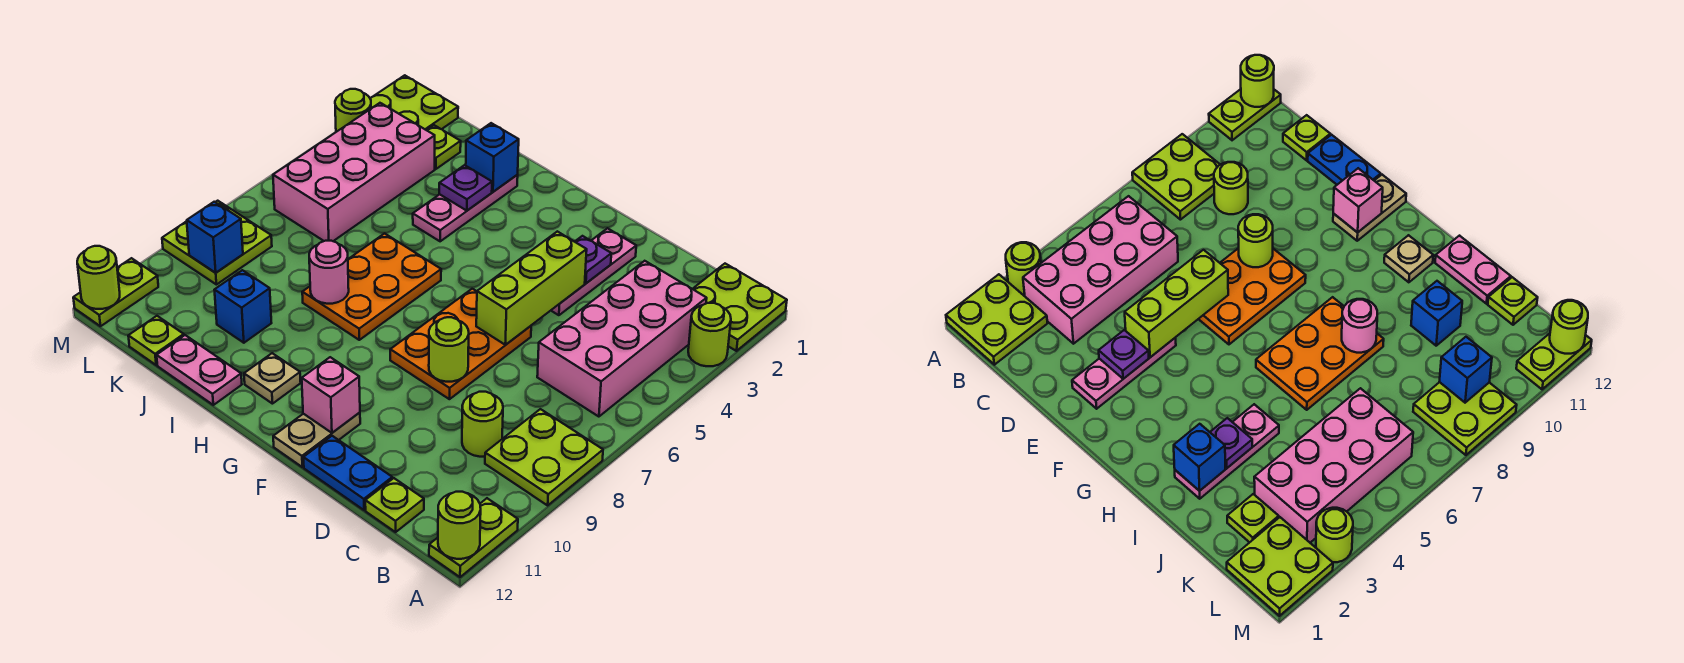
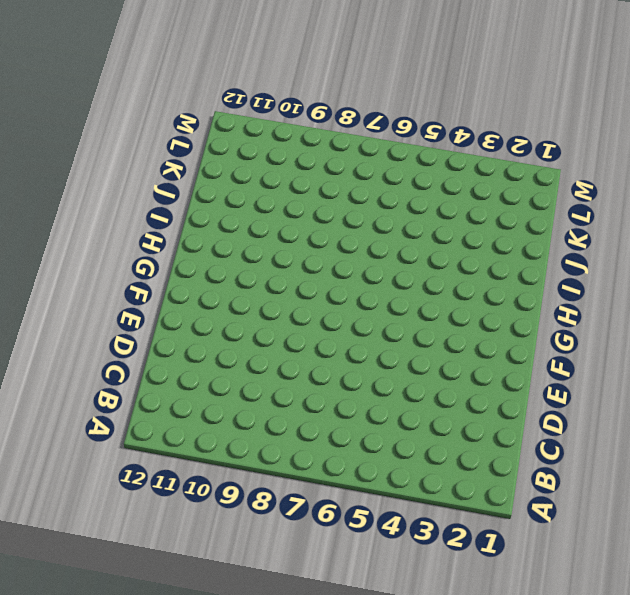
none -> lime plate A1:B2 level 1
none -> lime round brick A3 level 1
none -> lime plate A8:B9 level 1
none -> lime plate A11:A12 level 1

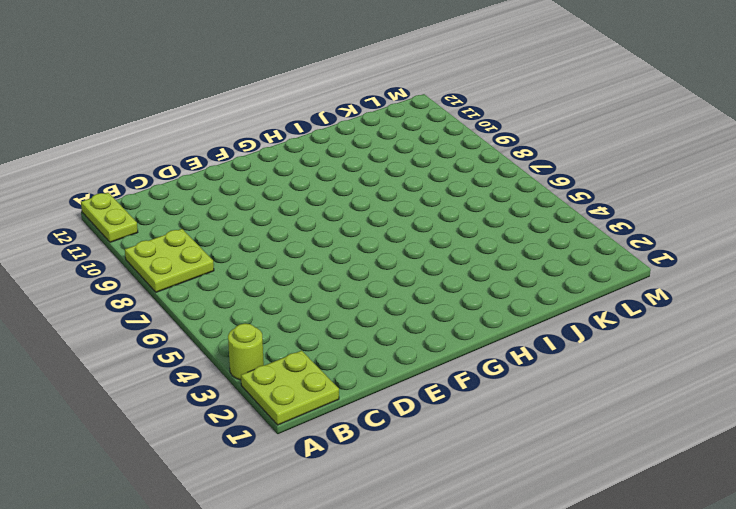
none -> pink brick B3:C6 level 1
none -> lime round brick C9 level 1
none -> lime plate C12 level 1
none -> blue plate D12:E12 level 1

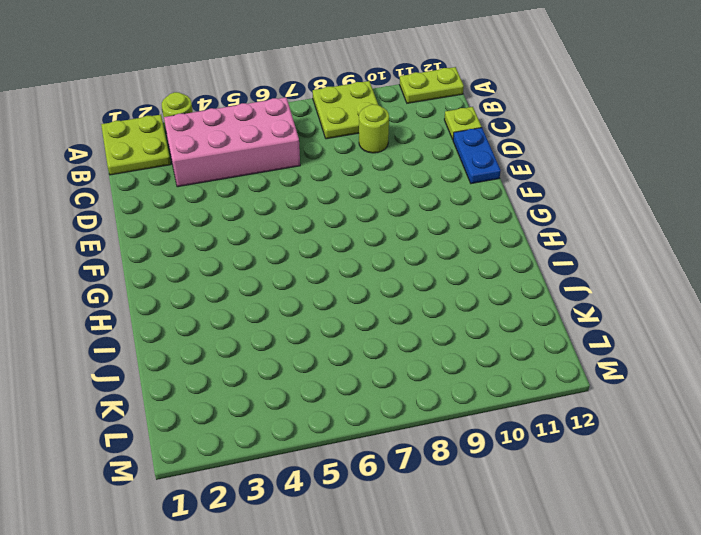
none -> pink plate E2:E4 level 1
none -> orange plate E6:F8 level 1
none -> tan plate F11:F12 level 1
none -> orange plate H6:I8 level 1

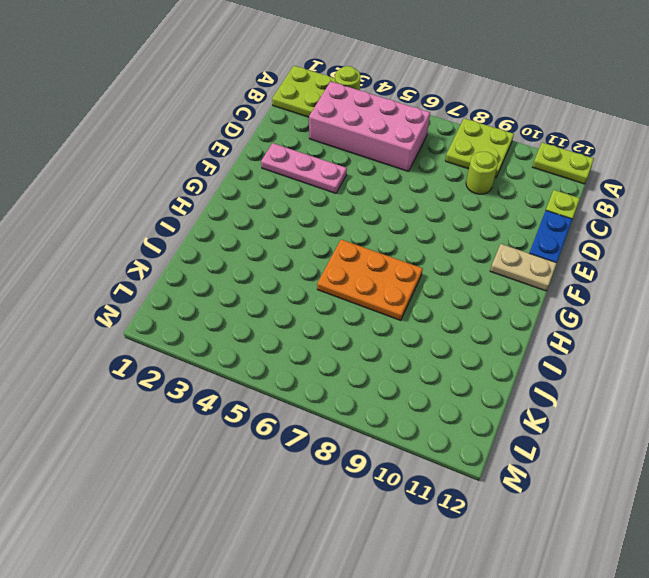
none -> orange plate E6:F8 level 1
none -> tan plate H11 level 1
none -> pink plate I2:I4 level 1
none -> pink plate I12:J12 level 1

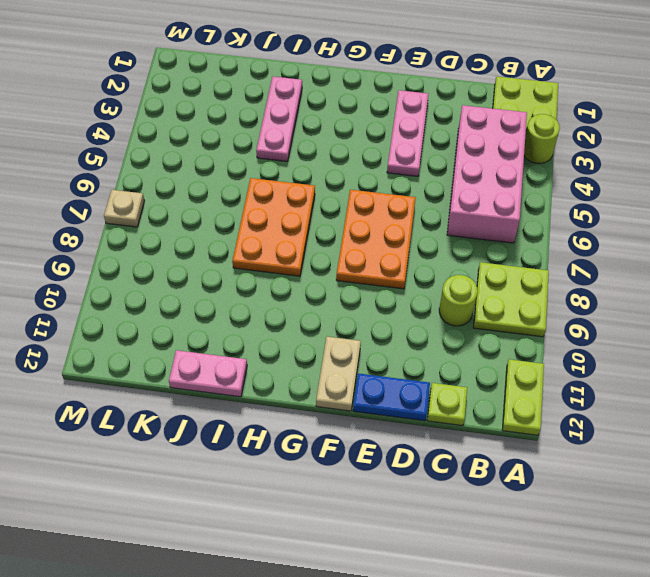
tan plate M7 level 1 -> tan plate H11 level 1
none -> blue brick J10 level 1
none -> lime plate K2 level 1
none -> pink brick K3:L6 level 1
none -> lime plate K12 level 1

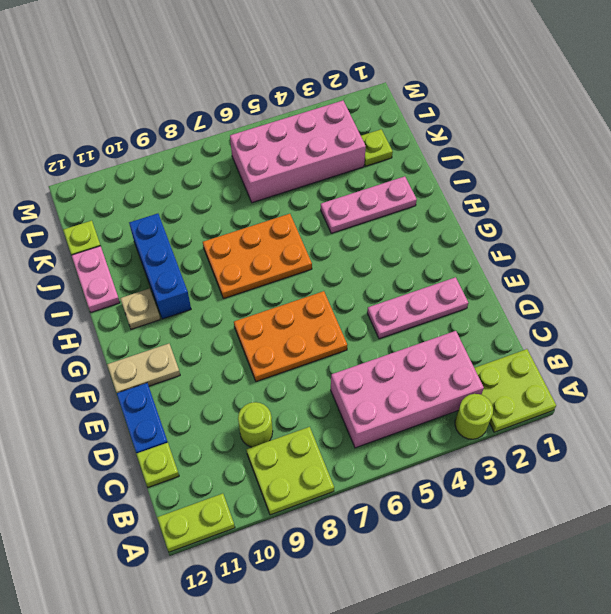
blue brick H10:J10 level 1 -> blue brick J10 level 1
none -> lime plate L1:M2 level 1
none -> lime plate L8:M9 level 1
none -> lime round brick M3 level 1
none -> lime plate M11:M12 level 1

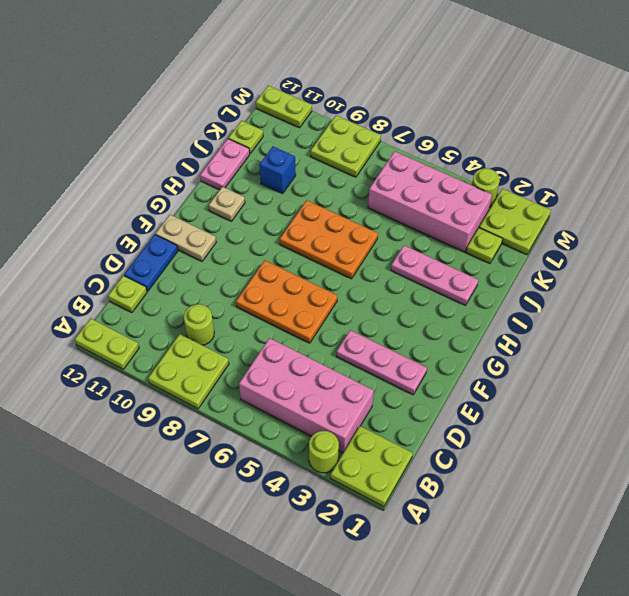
none -> lime round brick A12 level 2
none -> purple plate E3 level 2
none -> lime brick E4:E6 level 2
none -> lime round brick E8 level 2

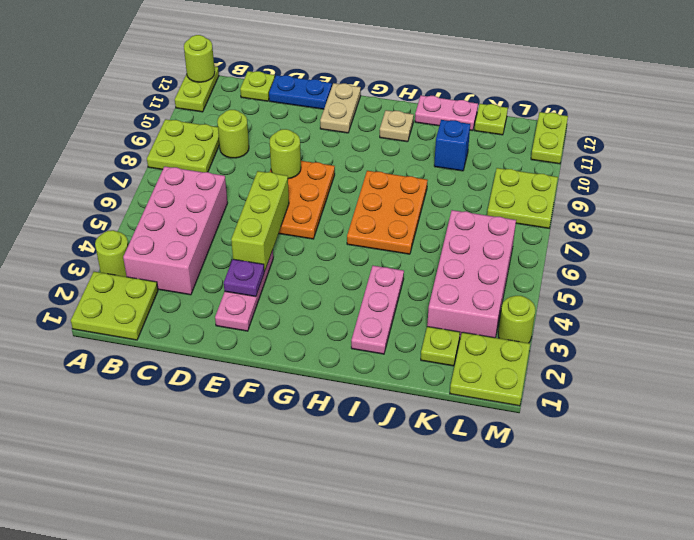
none -> pink brick F11 level 2
none -> blue brick I2 level 2
none -> purple plate I3 level 2
none -> pink round brick I8 level 2

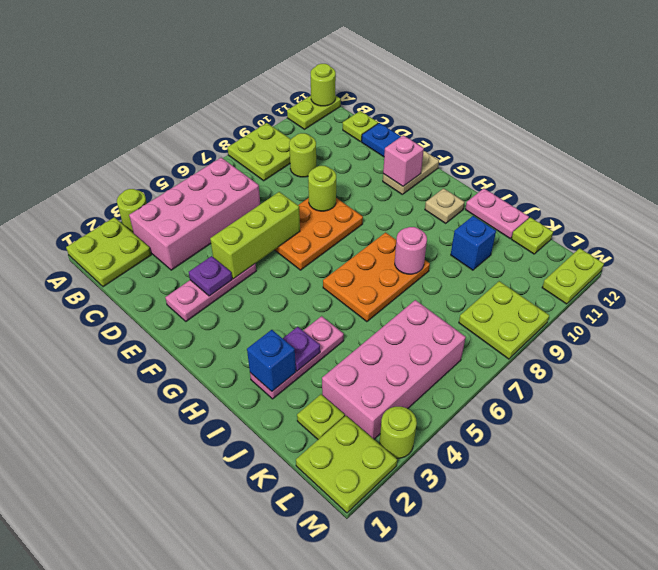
none -> blue brick L9 level 2
none -> lime round brick M12 level 2

